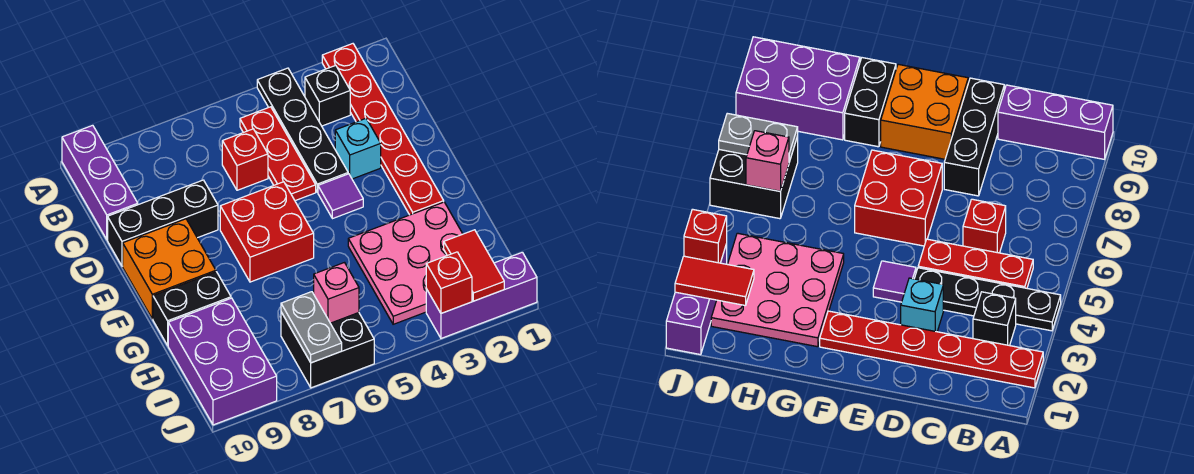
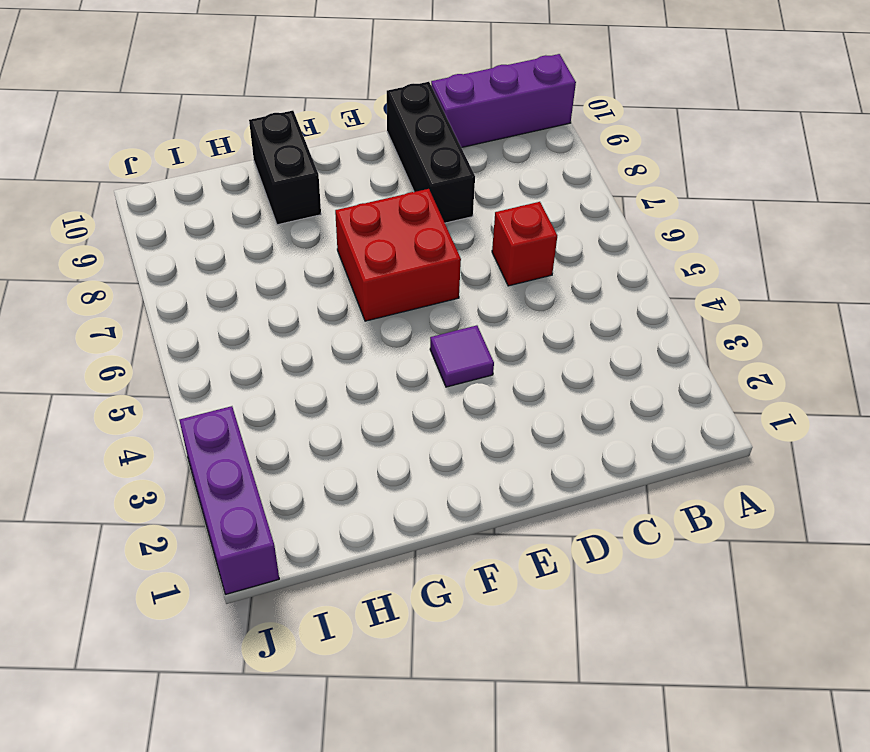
none -> red plate A2:F2 level 1
none -> black plate A4:D4 level 1
none -> black brick B3 level 1

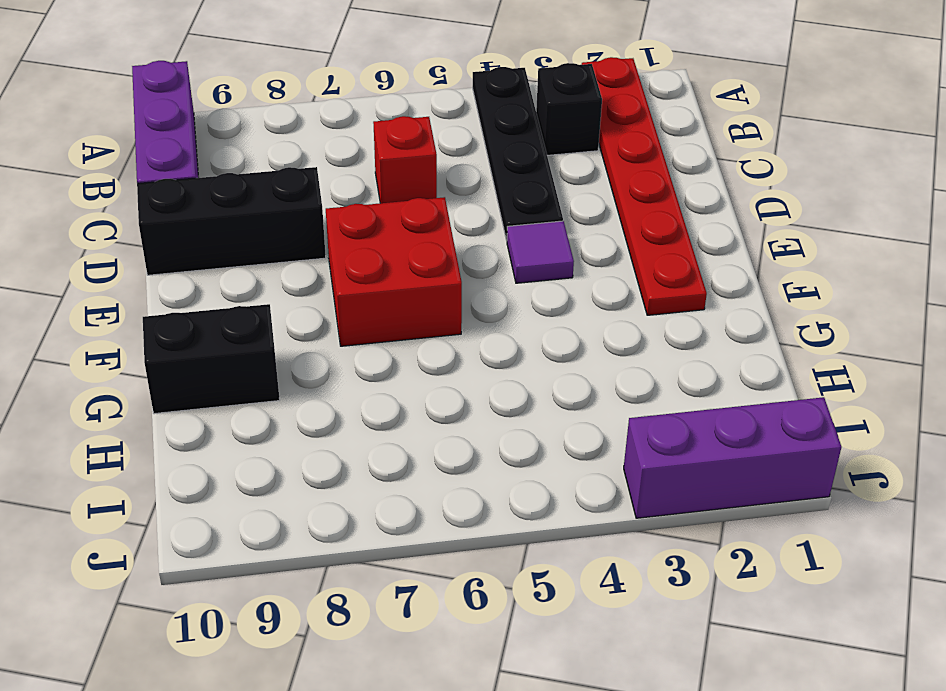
none -> red plate B5:D5 level 1
none -> cyan brick D3 level 1
none -> orange brick E9:F10 level 1

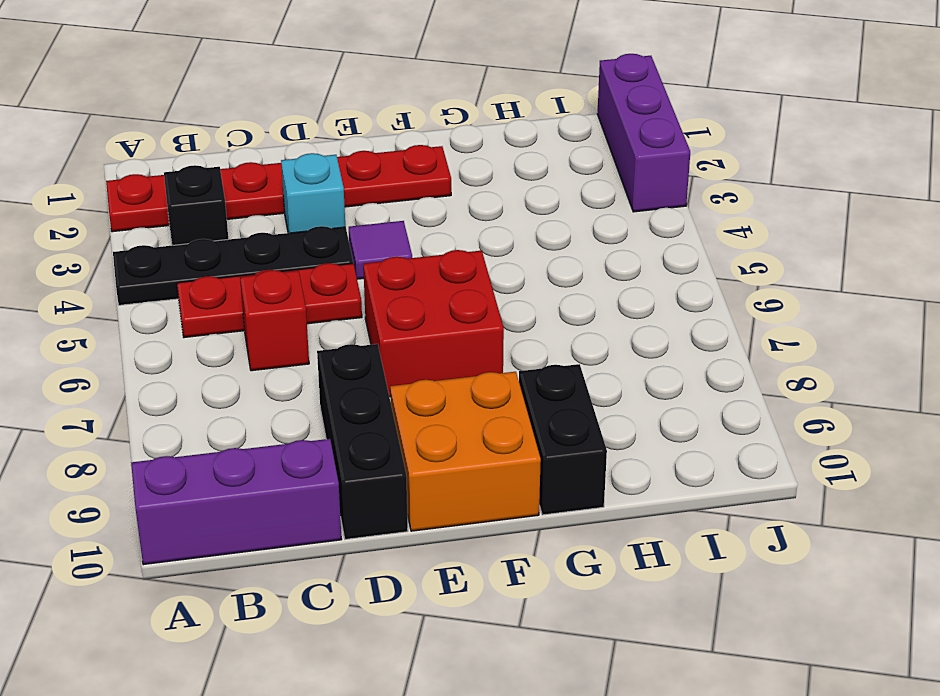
none -> pink plate G2:I4 level 1
none -> purple brick H9:J10 level 1
none -> black brick I6:J7 level 1

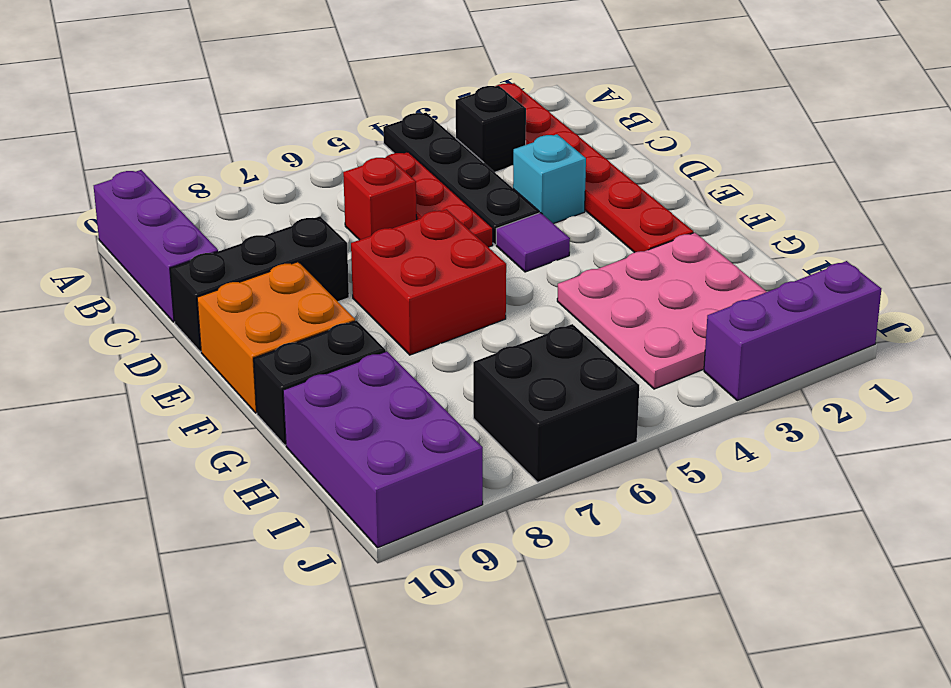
none -> red tile I2:J2 level 2
none -> pink brick I6 level 2
none -> grey plate I7:J7 level 2

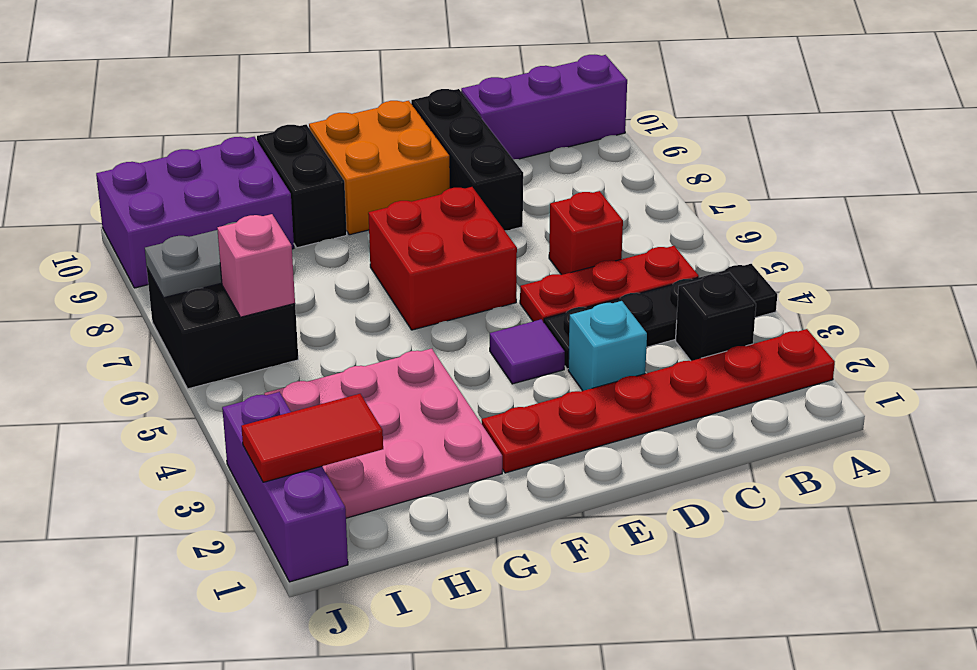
none -> red brick J3 level 2

